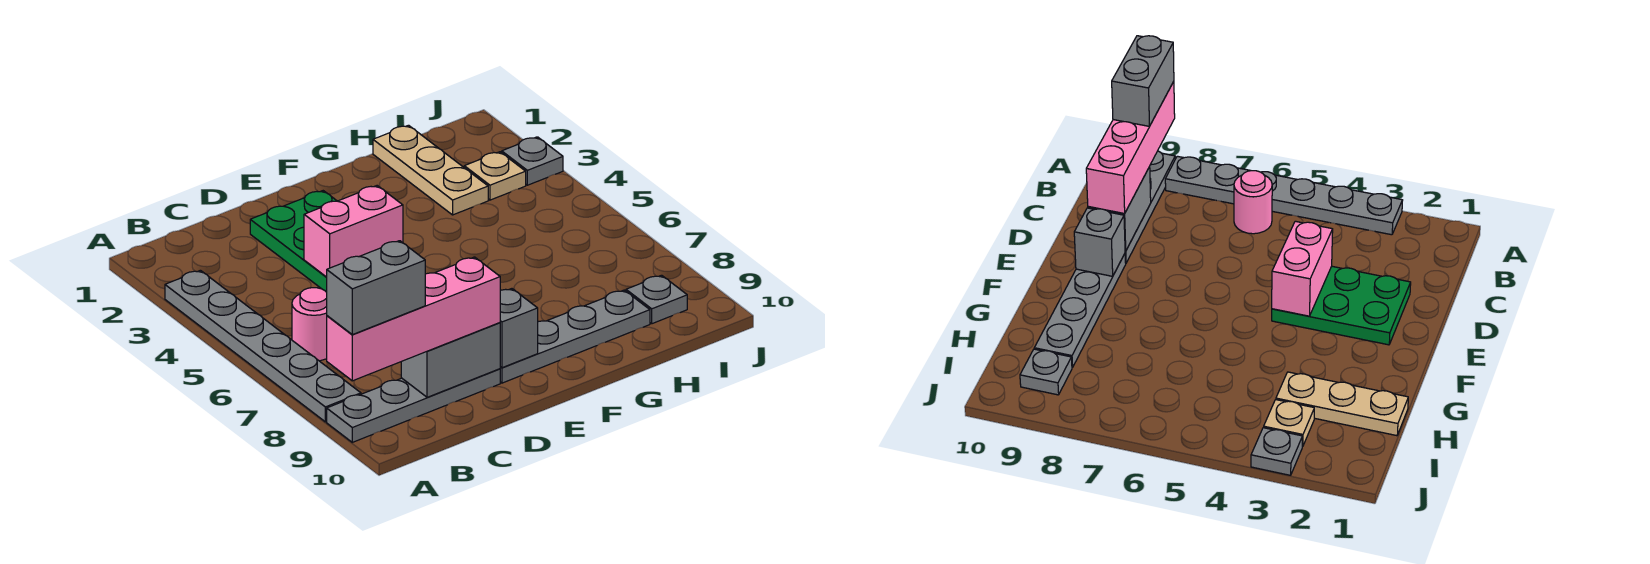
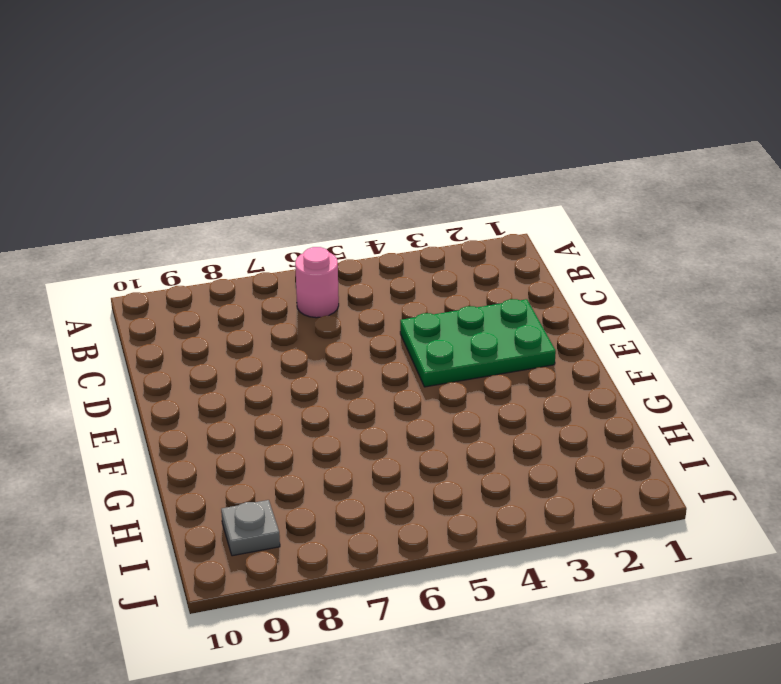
none -> grey plate A3:A8 level 1
none -> grey plate A9:D9 level 1
none -> grey plate E9:H9 level 1

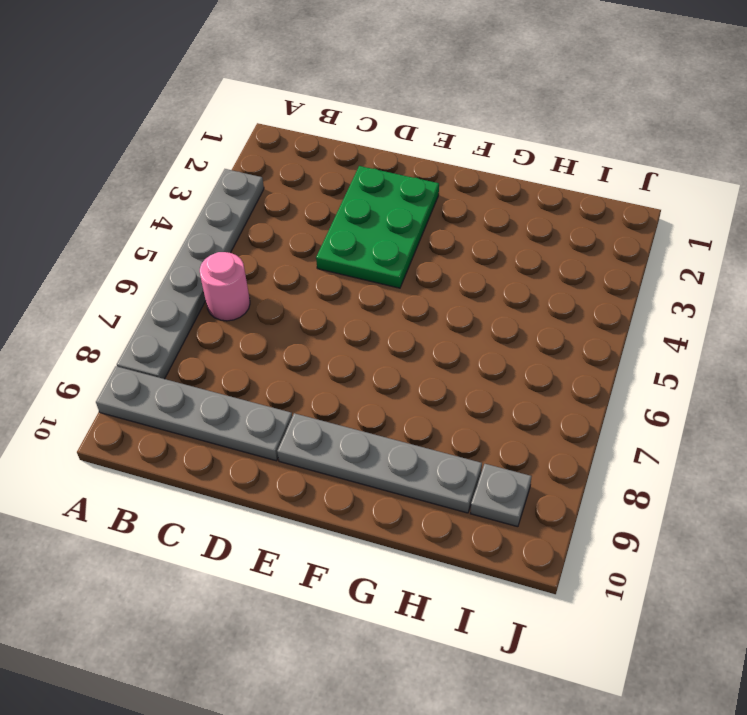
none -> tan plate H1:H3 level 1
none -> tan plate I3 level 1
none -> grey plate J3 level 1

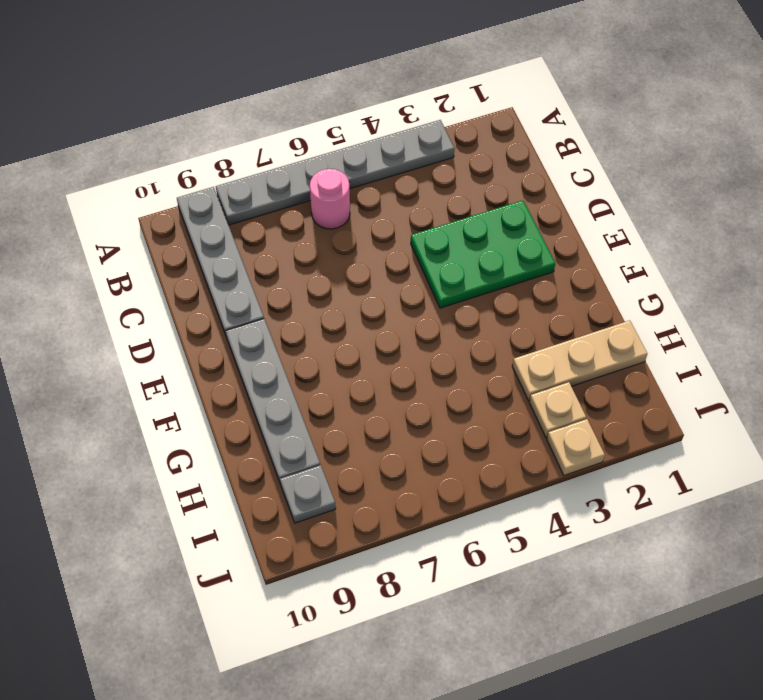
tan plate J3 level 1 -> grey plate J3 level 1
none -> grey brick C9:D9 level 2
none -> pink brick D4:E4 level 2
none -> grey brick E9 level 2

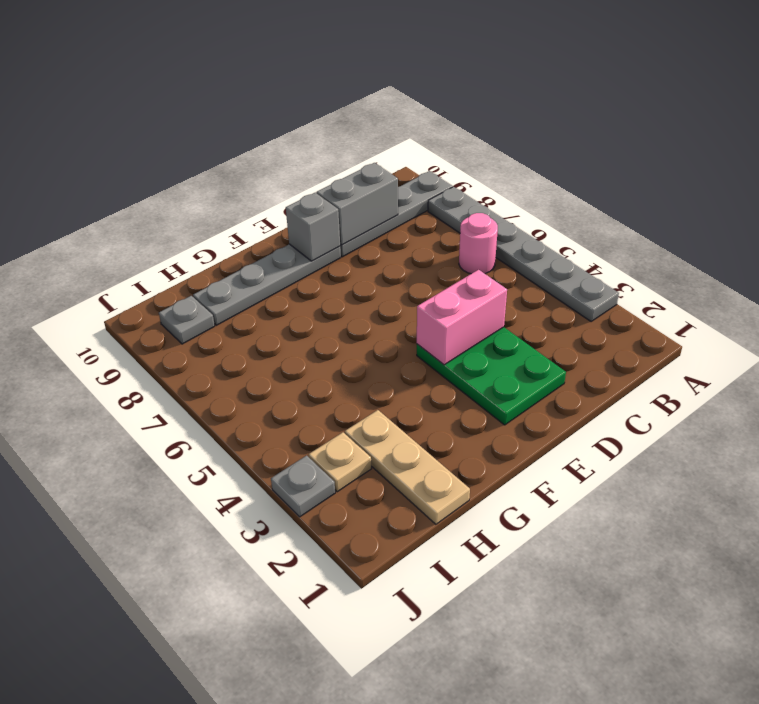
none -> pink brick A9:D9 level 3
none -> grey brick A9:B9 level 4

